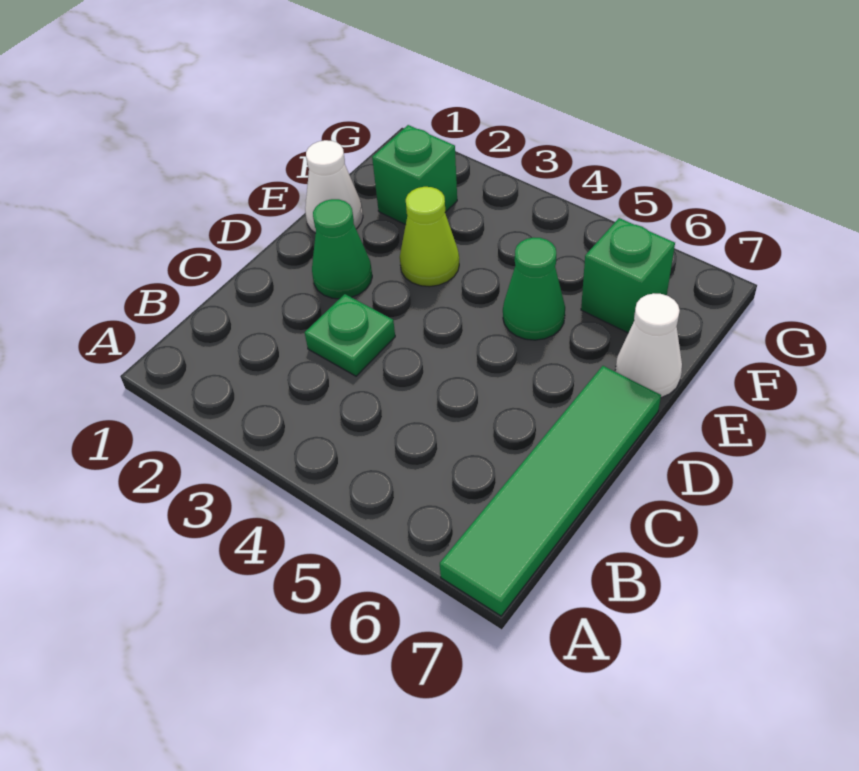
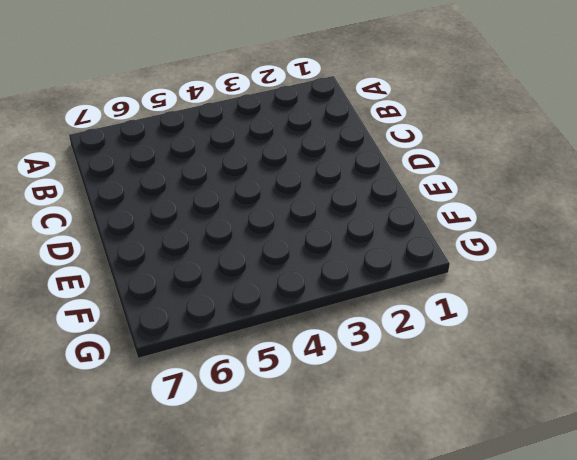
none -> green tile A7:D7 level 1
none -> green plate C3 level 1

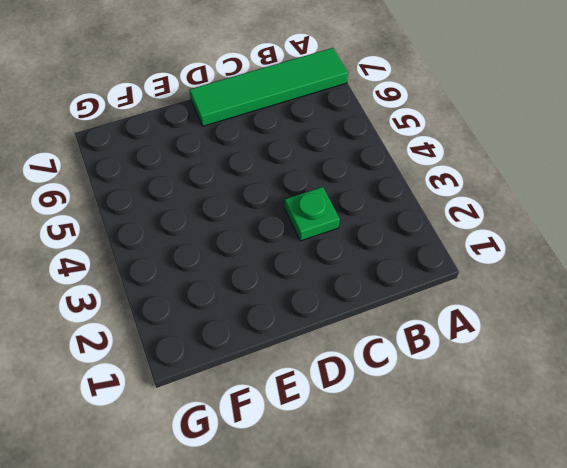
none -> green cone D2 level 1
none -> white cone E1 level 1

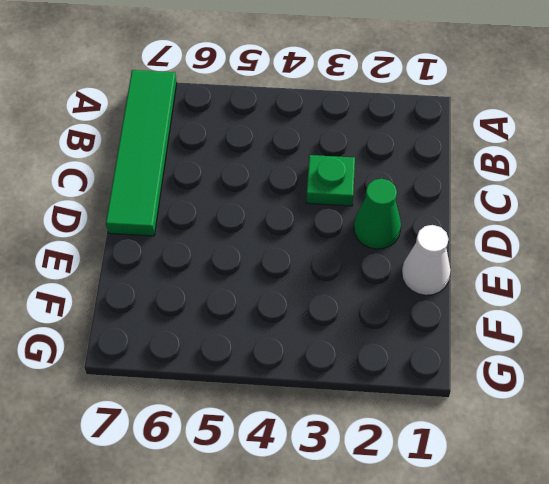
none -> lime cone E3 level 1
none -> green cone E5 level 1

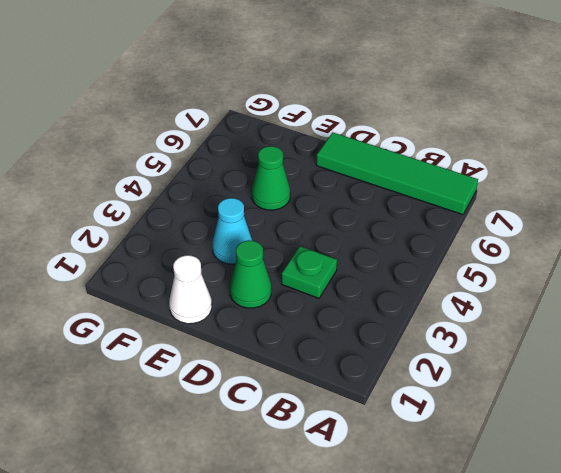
cyan cone E3 level 1 -> lime cone E3 level 1
none -> white cone E7 level 1
none -> green brick F2 level 1

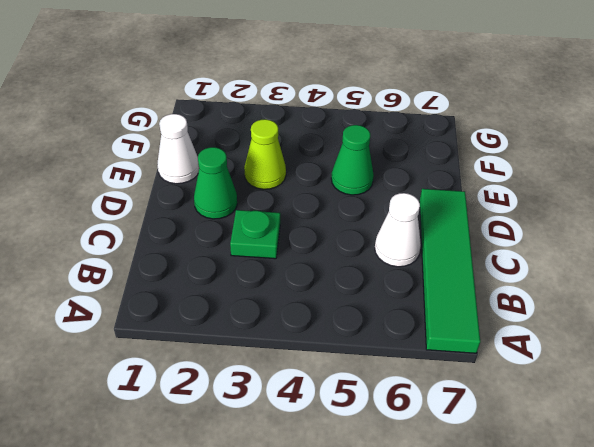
white cone C6 level 1 -> white cone E7 level 1
none -> green brick F2 level 1
none -> green brick F6 level 1

